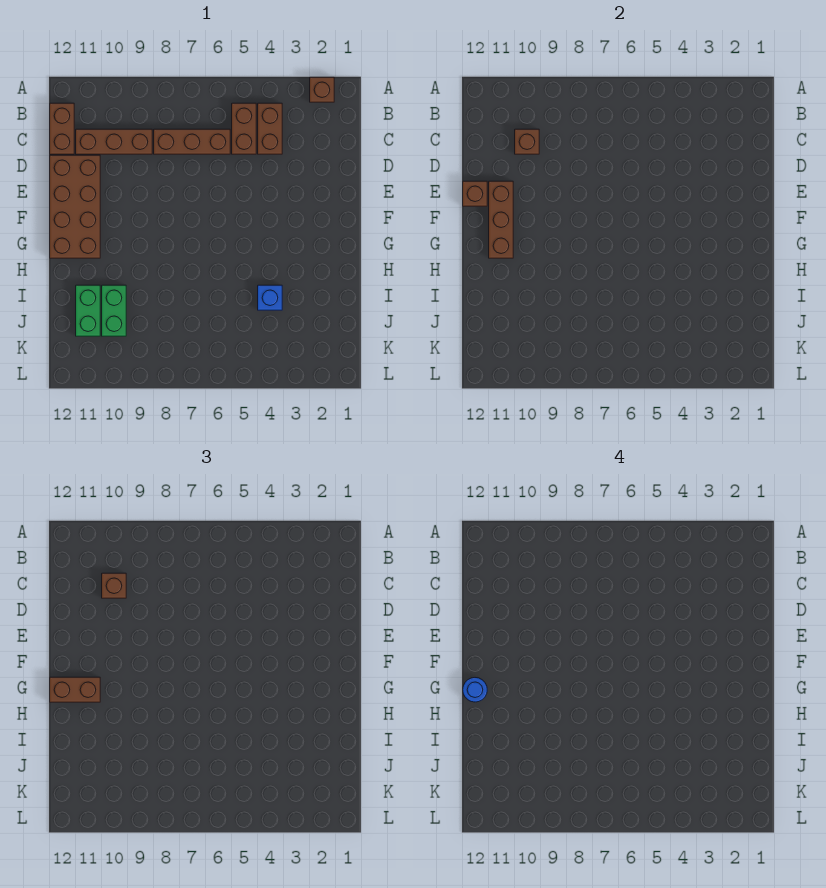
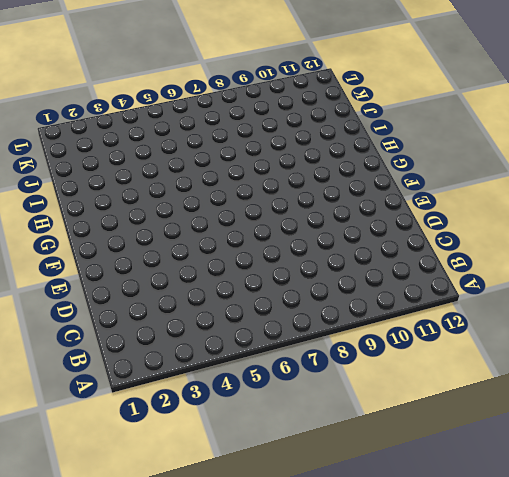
none -> brown brick A2 level 1
none -> brown brick B4:C4 level 1
none -> brown brick B5:C5 level 1

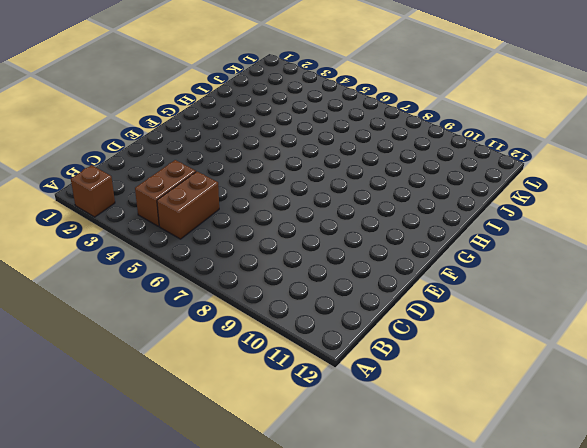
none -> brown brick B12:C12 level 1
none -> brown brick C6:C8 level 1
none -> brown brick C9:C11 level 1

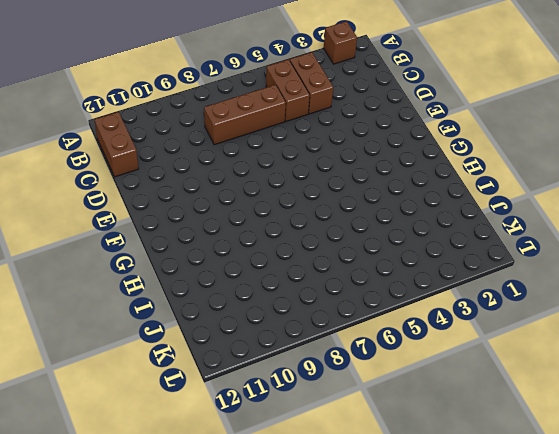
none -> brown brick C9:C11 level 1
none -> brown brick D11:G12 level 1
none -> blue brick I4 level 1

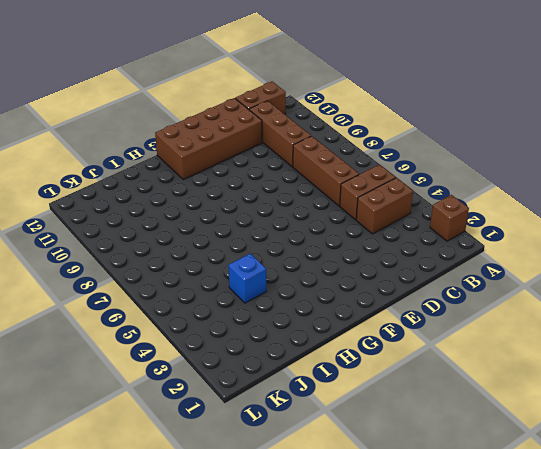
none -> green brick I10:J10 level 1
none -> green brick I11:J11 level 1
none -> brown brick C10 level 2

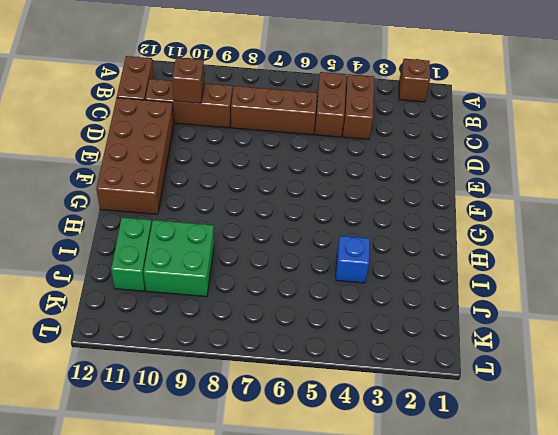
green brick I9:J10 level 1 -> green brick I10:J10 level 1
none -> brown brick E11:G11 level 2
none -> brown brick E12 level 2
none -> brown brick C10 level 3

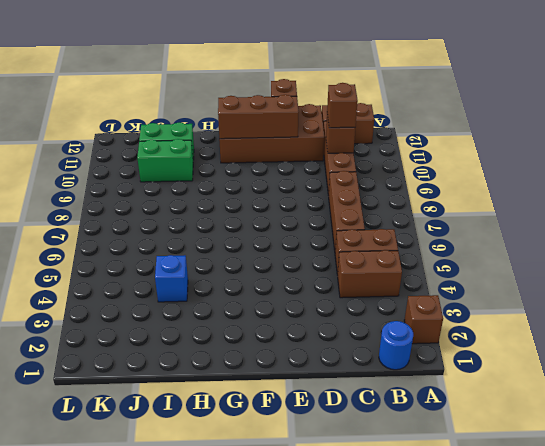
blue round brick B1 level 1 -> blue round brick G12 level 4
none -> brown brick G11:G12 level 3

